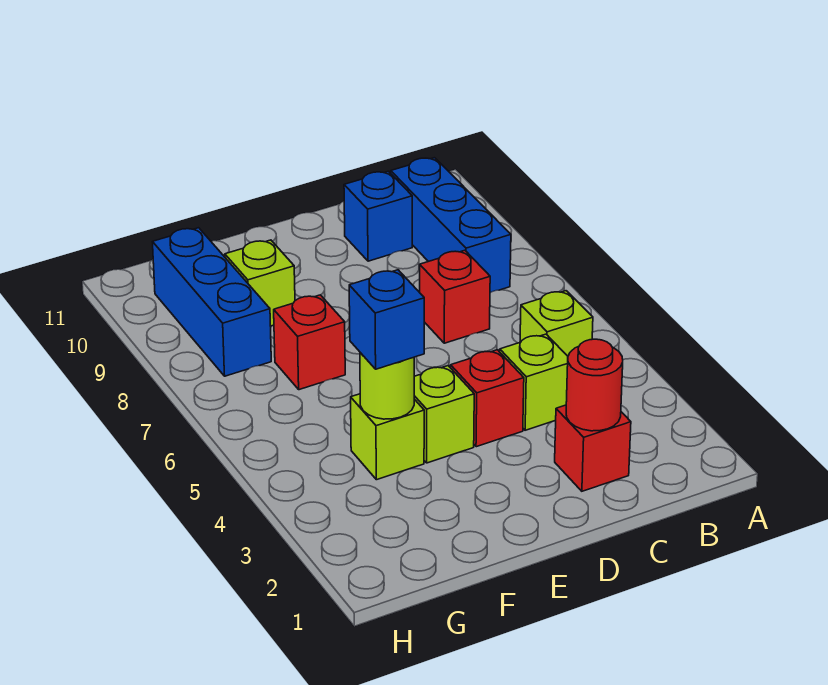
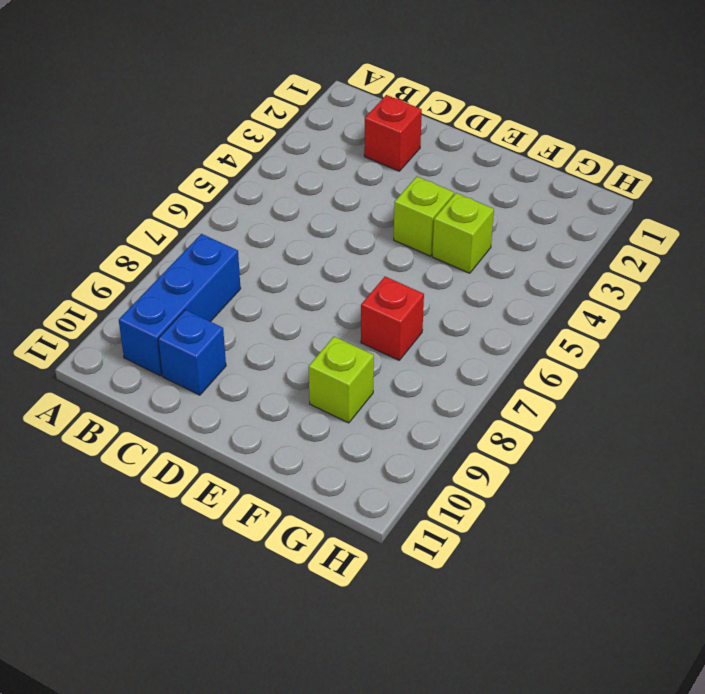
none -> lime brick B5 level 1
none -> lime brick C4 level 1
none -> red brick C7 level 1

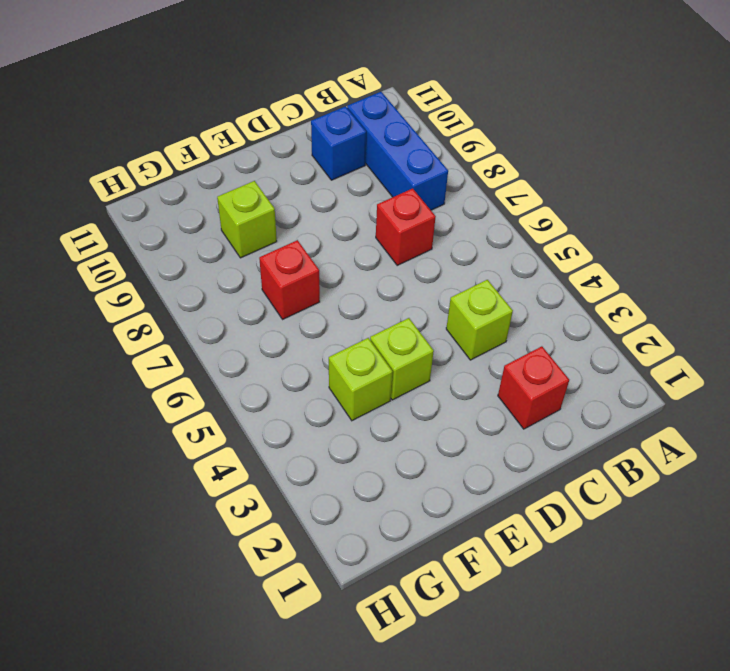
none -> lime brick B5 level 1
none -> red brick D4 level 1
none -> blue brick G8:G10 level 1

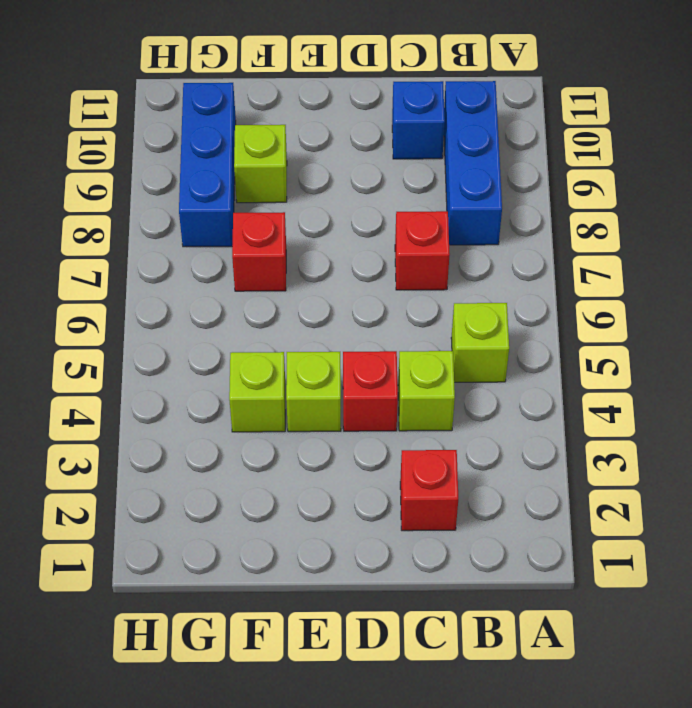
none -> red round brick C2 level 2
none -> lime round brick F4 level 2
none -> blue brick F4 level 3

